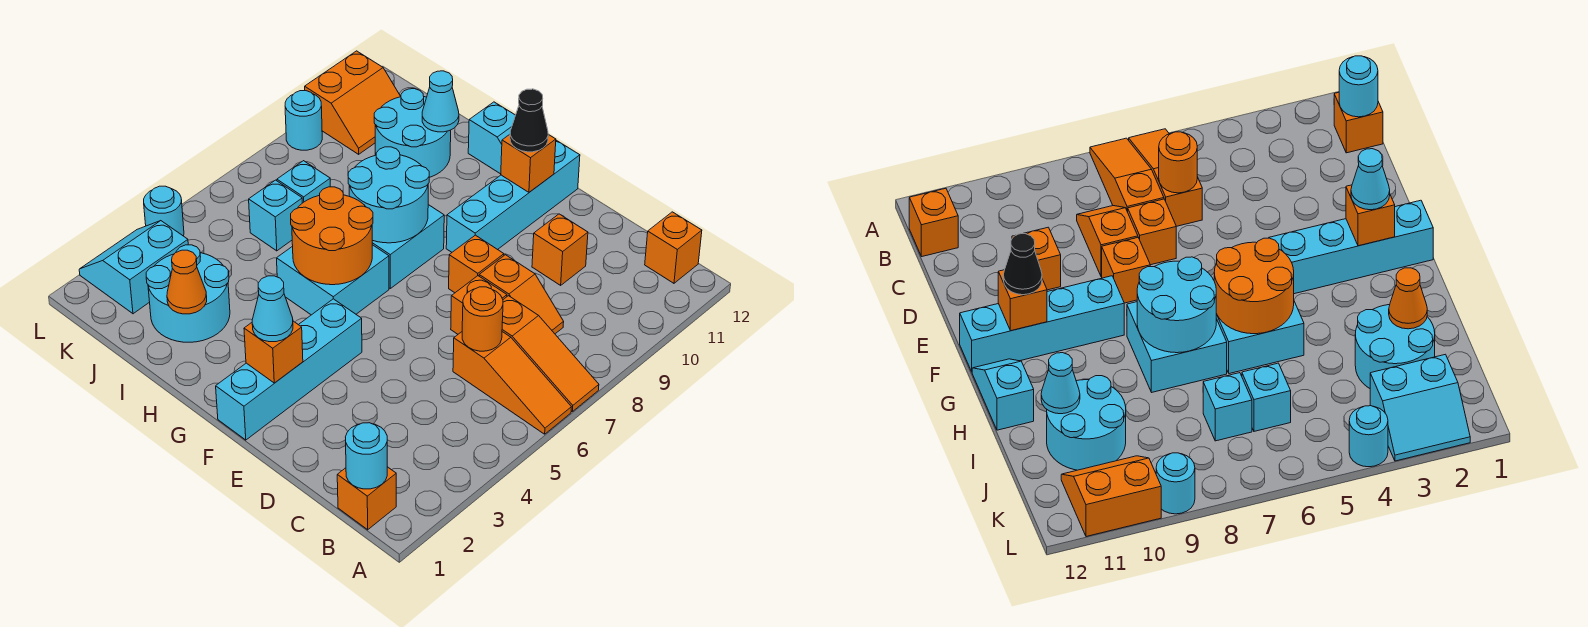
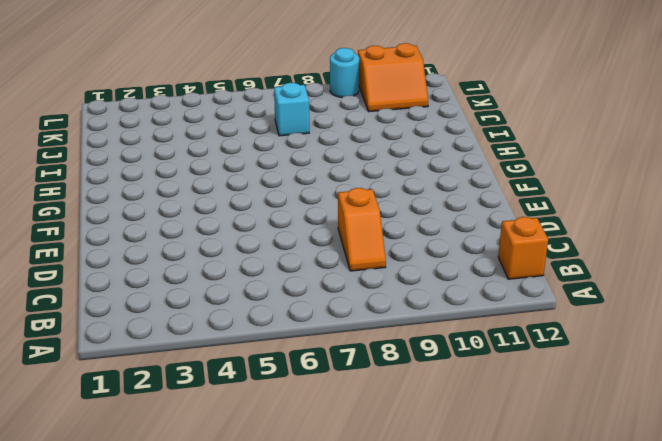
none -> orange slope A6:C6 level 1 top C
none -> orange slope A7:C7 level 1 top C
none -> orange brick B1 level 1
none -> orange brick D7 level 1

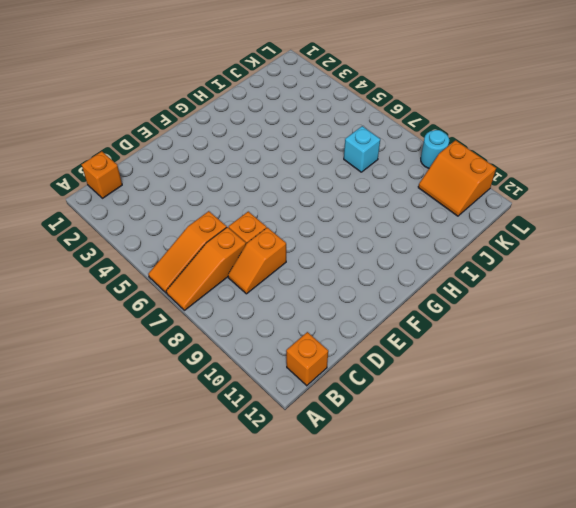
none -> orange brick D10 level 1
none -> orange brick E8 level 1
none -> cyan brick F1:F4 level 1
none -> cyan brick F9:F12 level 1

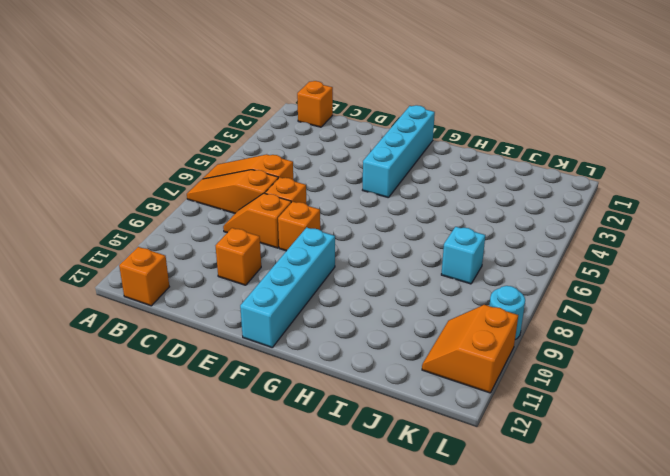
none -> cyan brick G5:H6 level 1
none -> cyan brick G7:H8 level 1
none -> cyan slope G12:H12 level 1 top H
none -> cyan round brick I2:J3 level 1

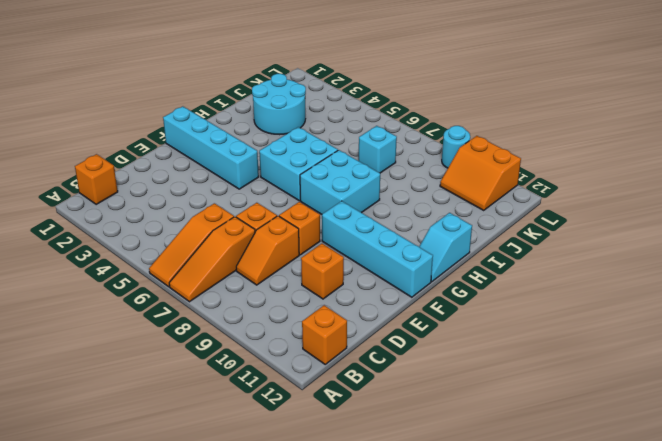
none -> cyan round brick I10:J11 level 1
none -> cyan brick J6 level 1
none -> cyan slope K2:L3 level 1 top K
none -> cyan round brick L4 level 1

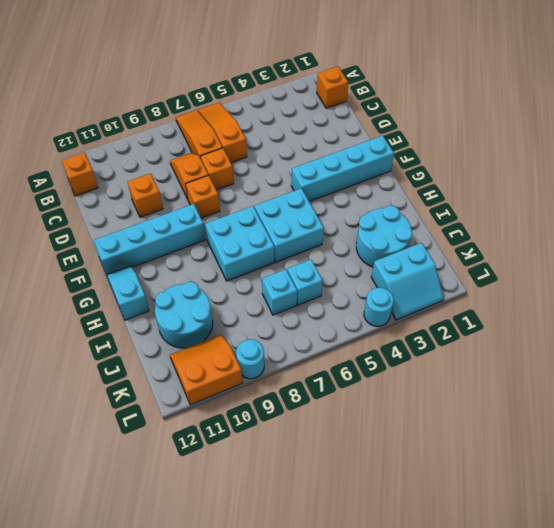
none -> cyan round brick B1 level 2
none -> orange round brick C6 level 2
none -> orange brick F2 level 2
none -> orange brick F11 level 2

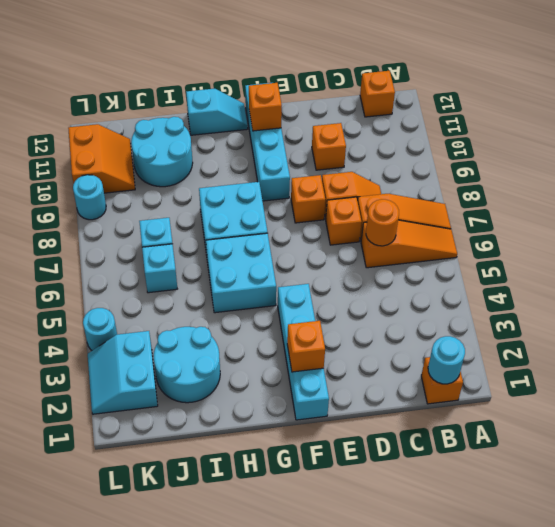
none -> orange round brick G5:H6 level 2
none -> cyan round brick G7:H8 level 2
none -> orange cone I2 level 2
none -> cyan cone I11 level 2

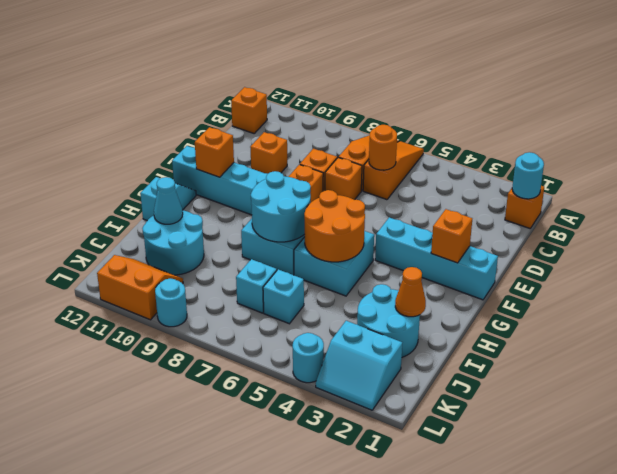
none -> cyan cone F2 level 3
none -> black cone F11 level 3

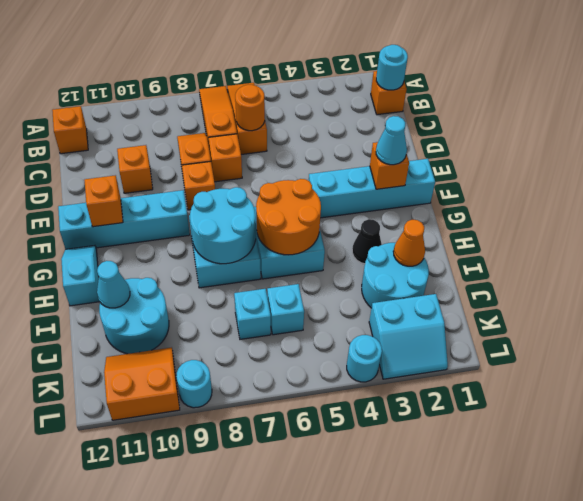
black cone H3 level 1 -> black cone F11 level 3

